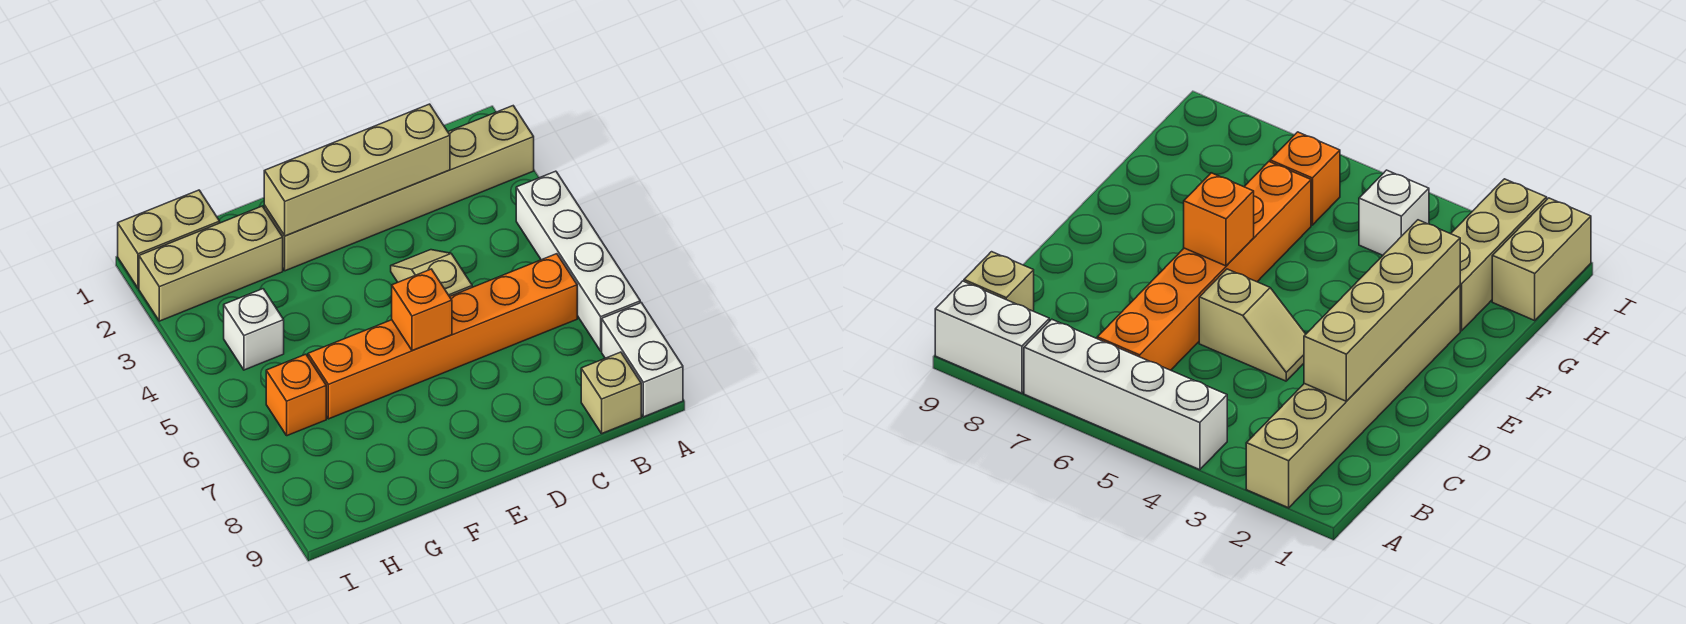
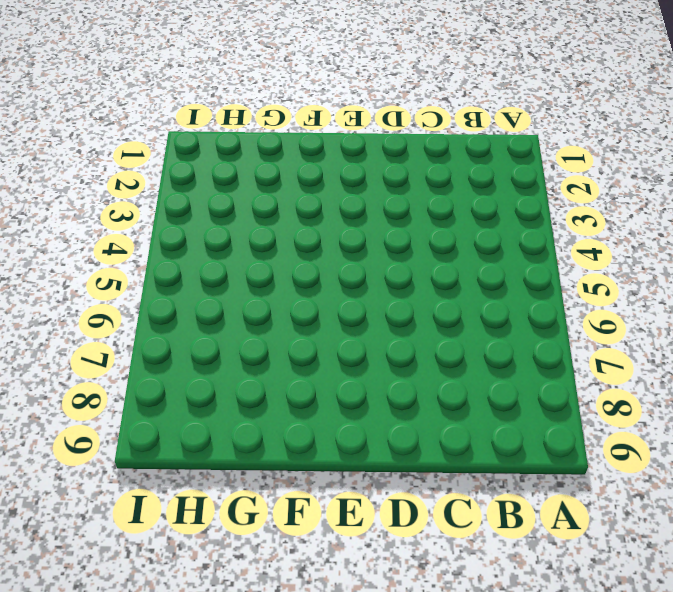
none -> tan brick A2:F2 level 1
none -> white brick A4:A7 level 1
none -> white brick A8:A9 level 1

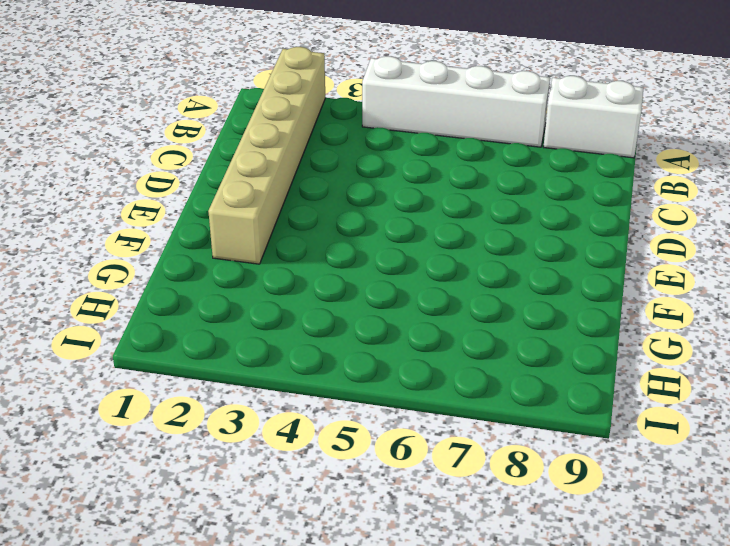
none -> orange brick B6:G6 level 1
none -> tan brick B9 level 1
none -> tan slope D4:D5 level 1 top 5

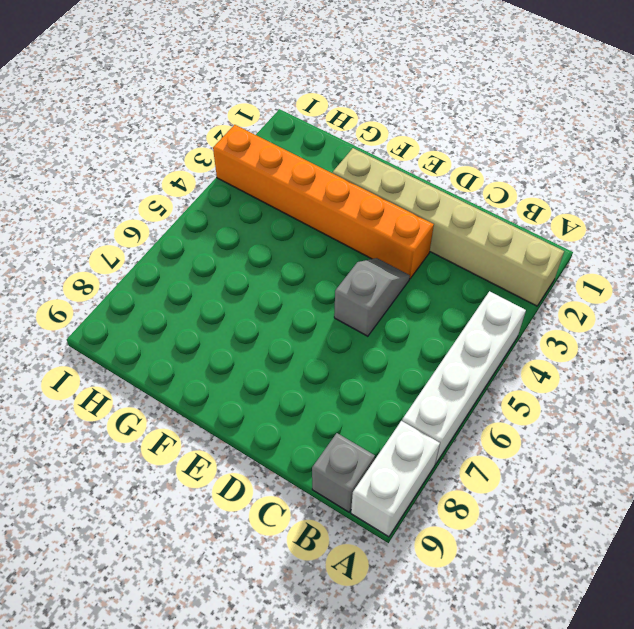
grey brick B9 level 1 -> tan brick B9 level 1
orange brick D3:I3 level 1 -> orange brick B6:G6 level 1
grey slope D4:D5 level 1 top 5 -> tan slope D4:D5 level 1 top 5
none -> tan brick G2:I2 level 1
none -> tan brick H1:I1 level 1
none -> white brick H4 level 1

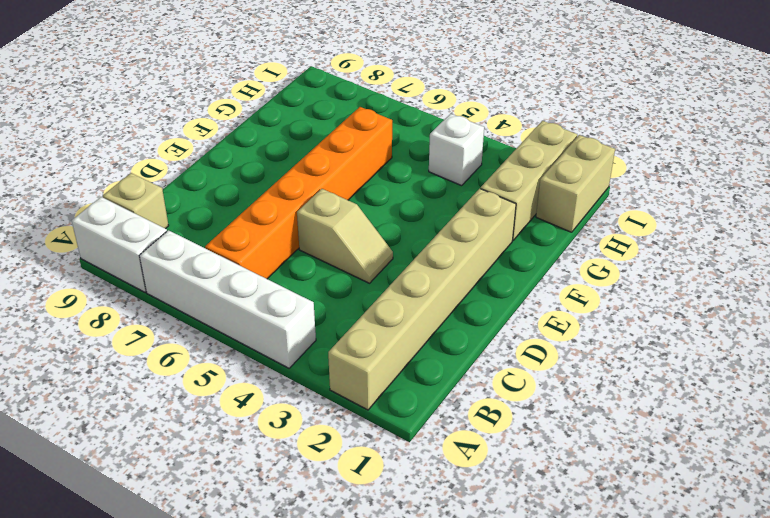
none -> orange brick H6 level 1
none -> tan brick C2:F2 level 2
none -> orange brick E6 level 2

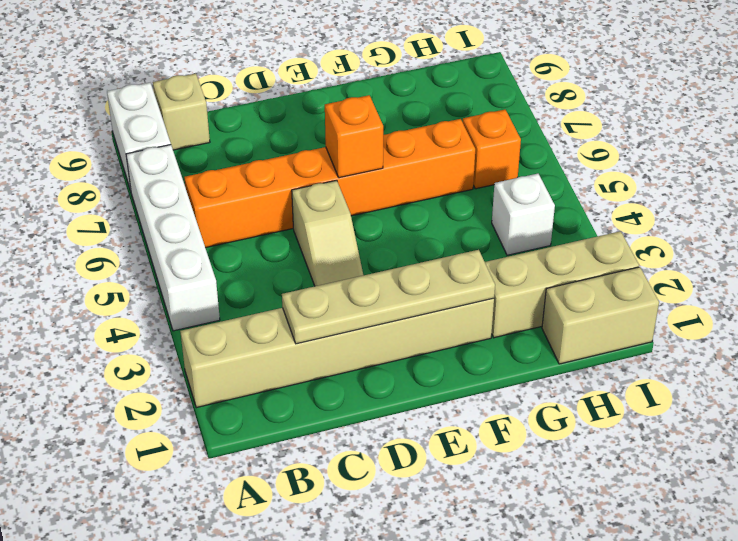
tan plate C2:F2 level 2 -> tan brick C2:F2 level 2

